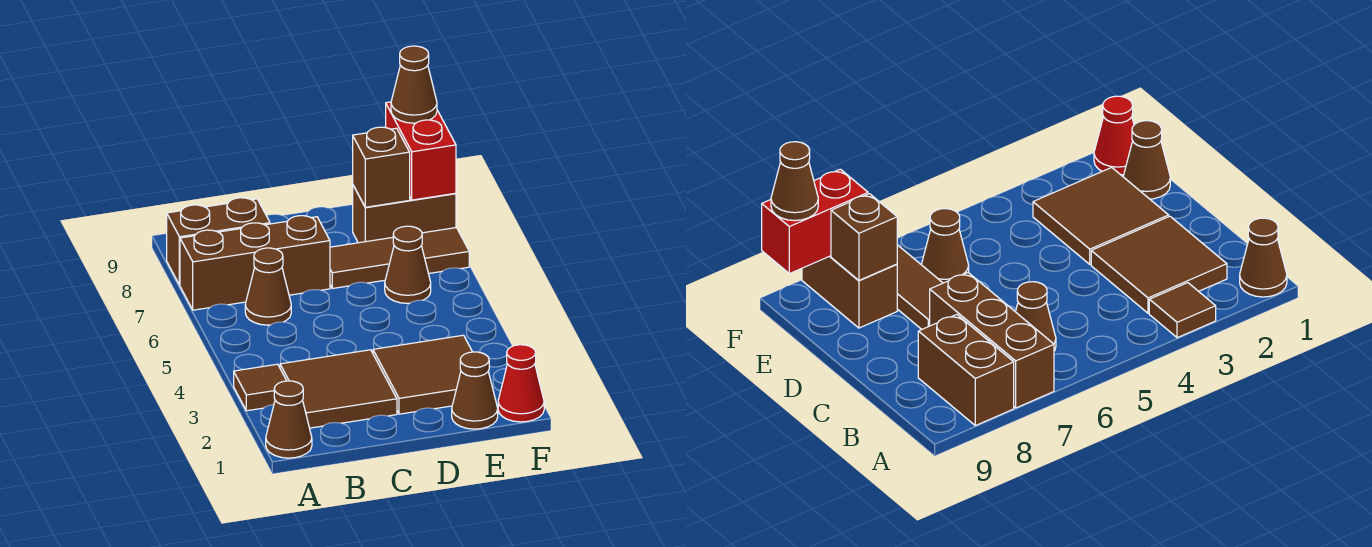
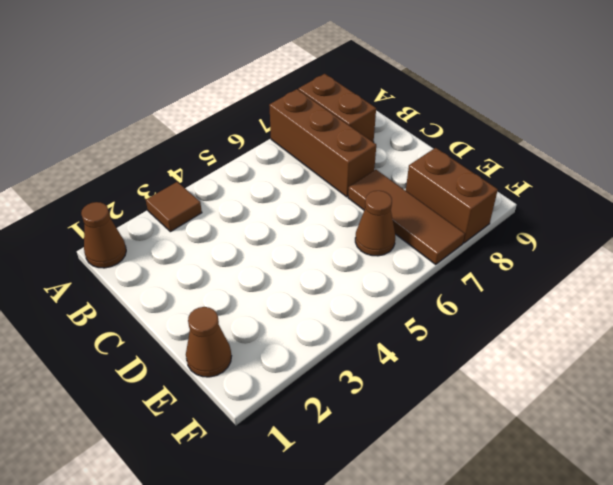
none -> brown tile B2:C3 level 1
none -> brown cone B6 level 1
none -> brown tile D2:E3 level 1

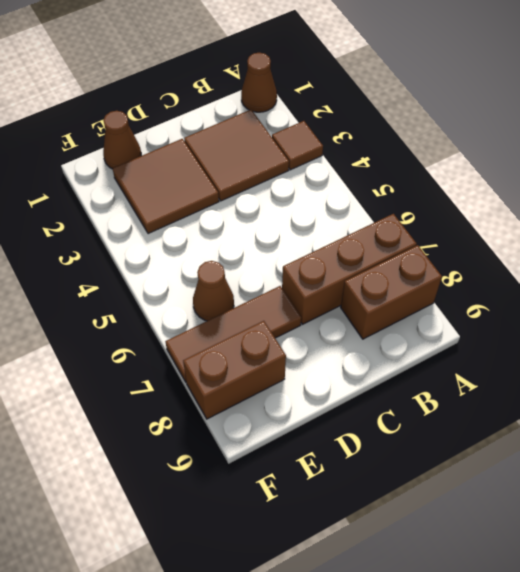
none -> brown cone B6 level 1
none -> red cone F1 level 1
none -> brown brick E8 level 2

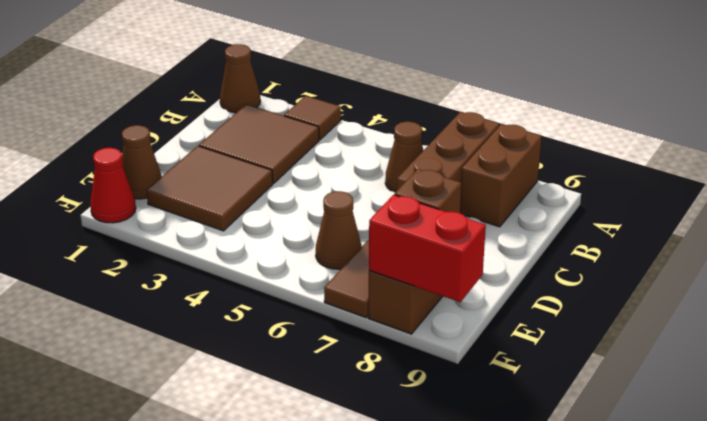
none -> brown cone F9 level 3

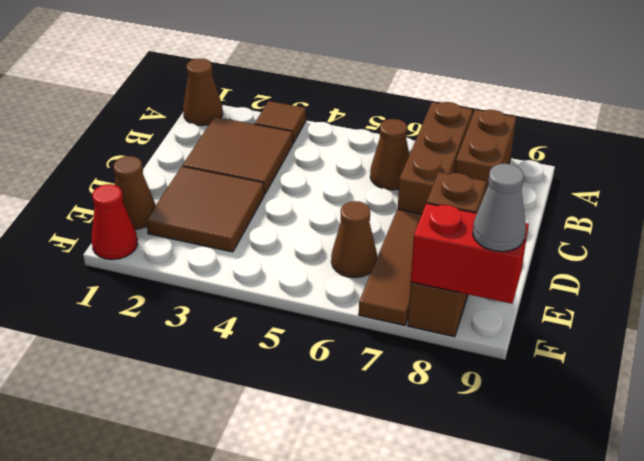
grey cone F9 level 3 -> brown cone F9 level 3

